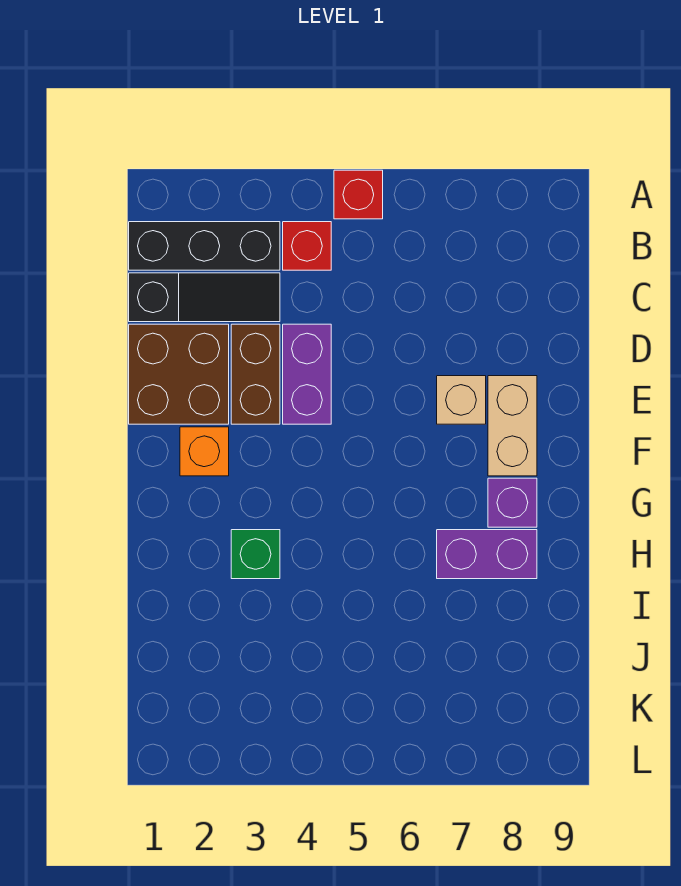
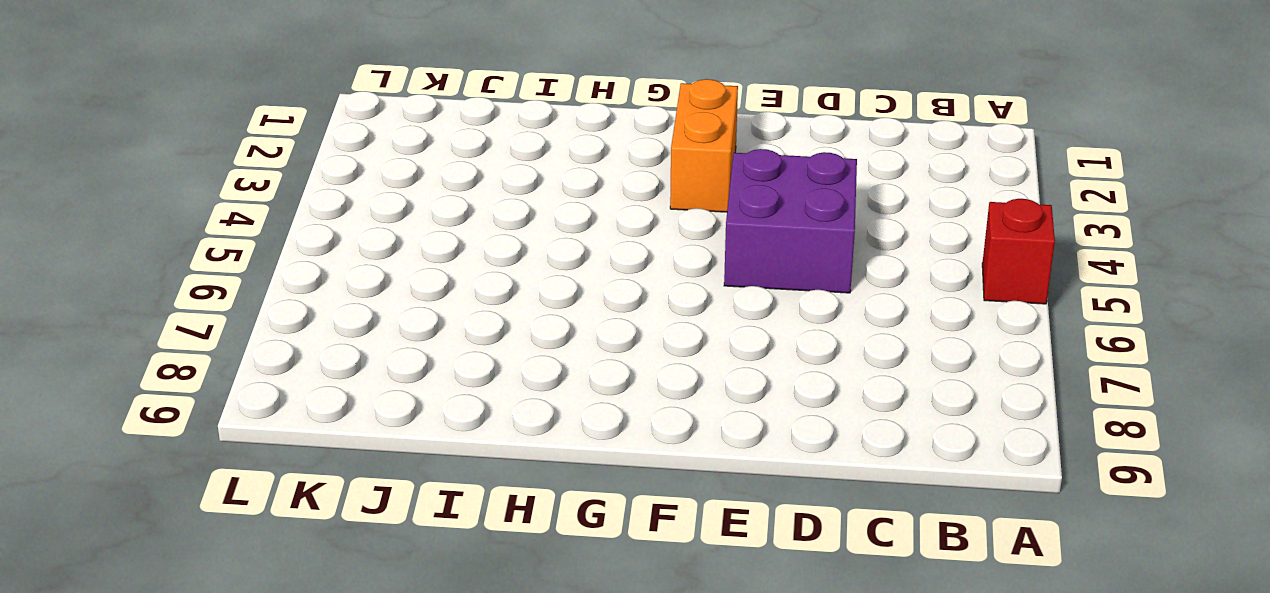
purple brick D4:E5 level 1 -> purple brick D4:E4 level 1
orange brick F2:F3 level 1 -> orange brick F2 level 1
none -> black brick B1:B3 level 1
none -> red brick B4 level 1
none -> black slope C1:C3 level 1 top 1

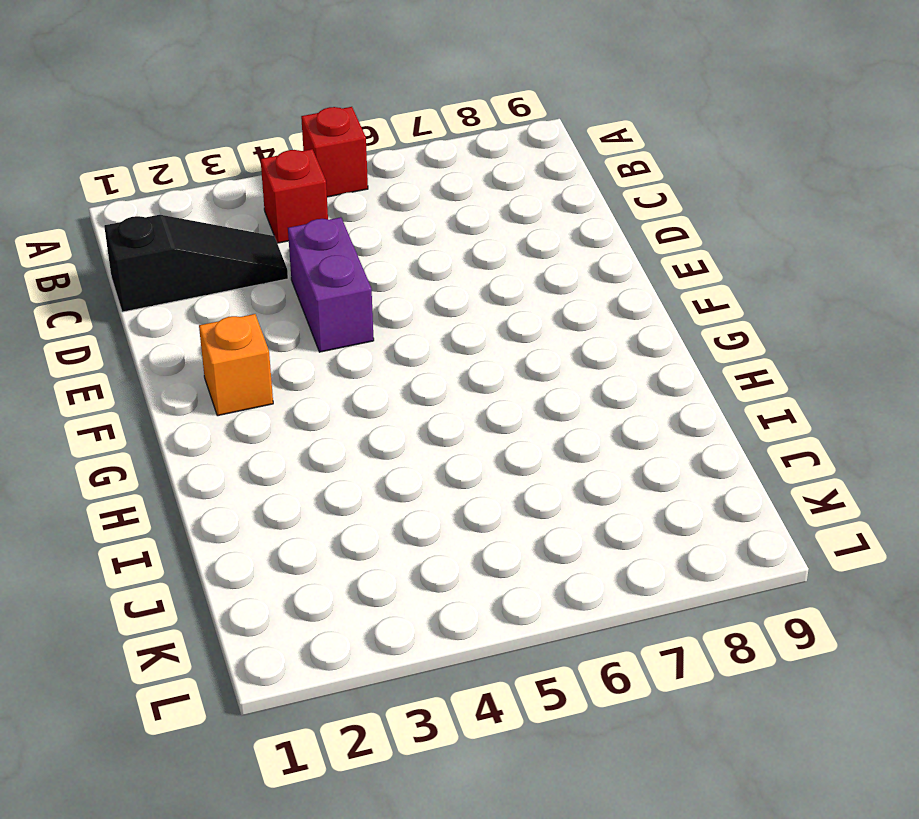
none -> black brick B1:B3 level 1
none -> brown brick D1:E2 level 1
none -> brown brick D3:E3 level 1

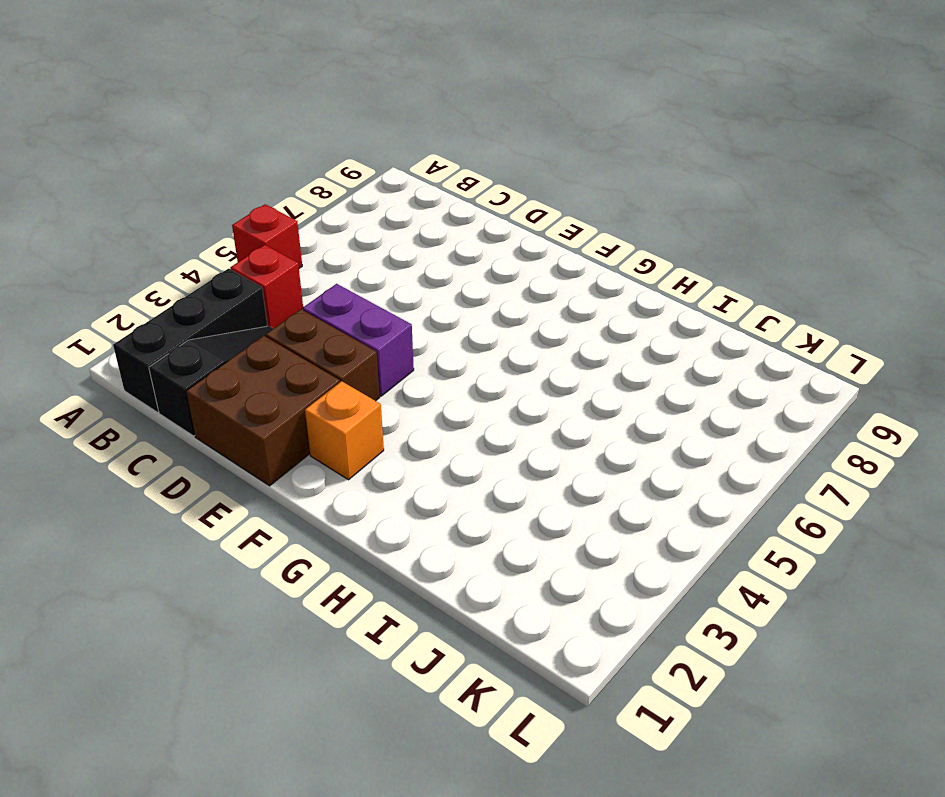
none -> tan brick E7 level 1
none -> tan brick E8:F8 level 1
none -> purple brick G8 level 1

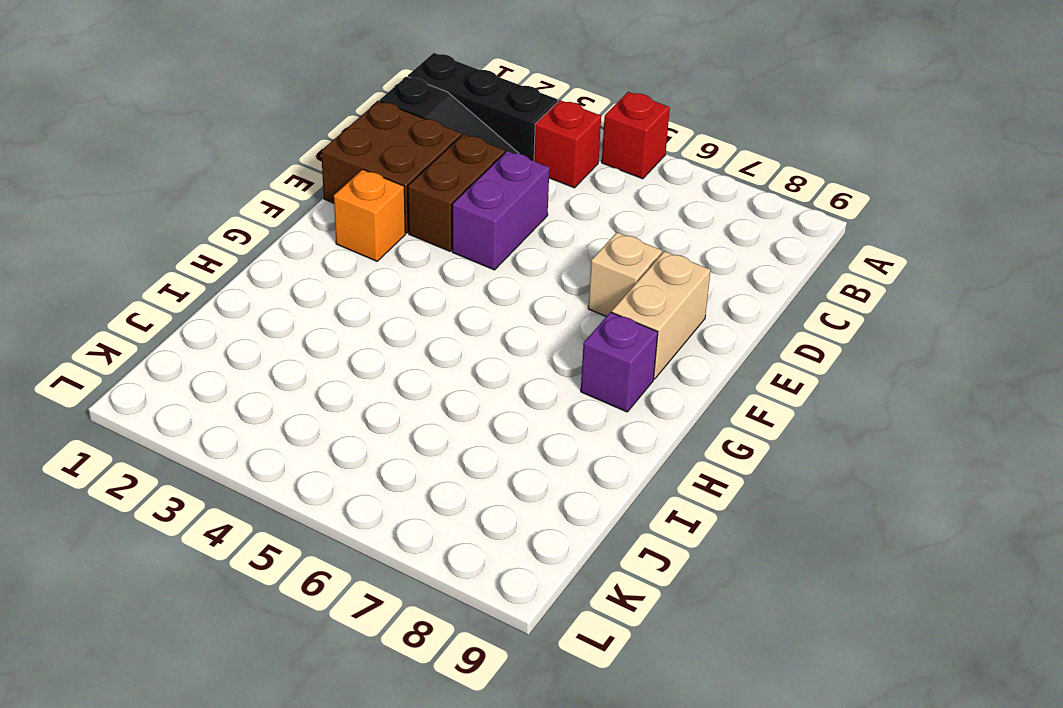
none -> green brick H3 level 1
none -> purple brick H7:H8 level 1

